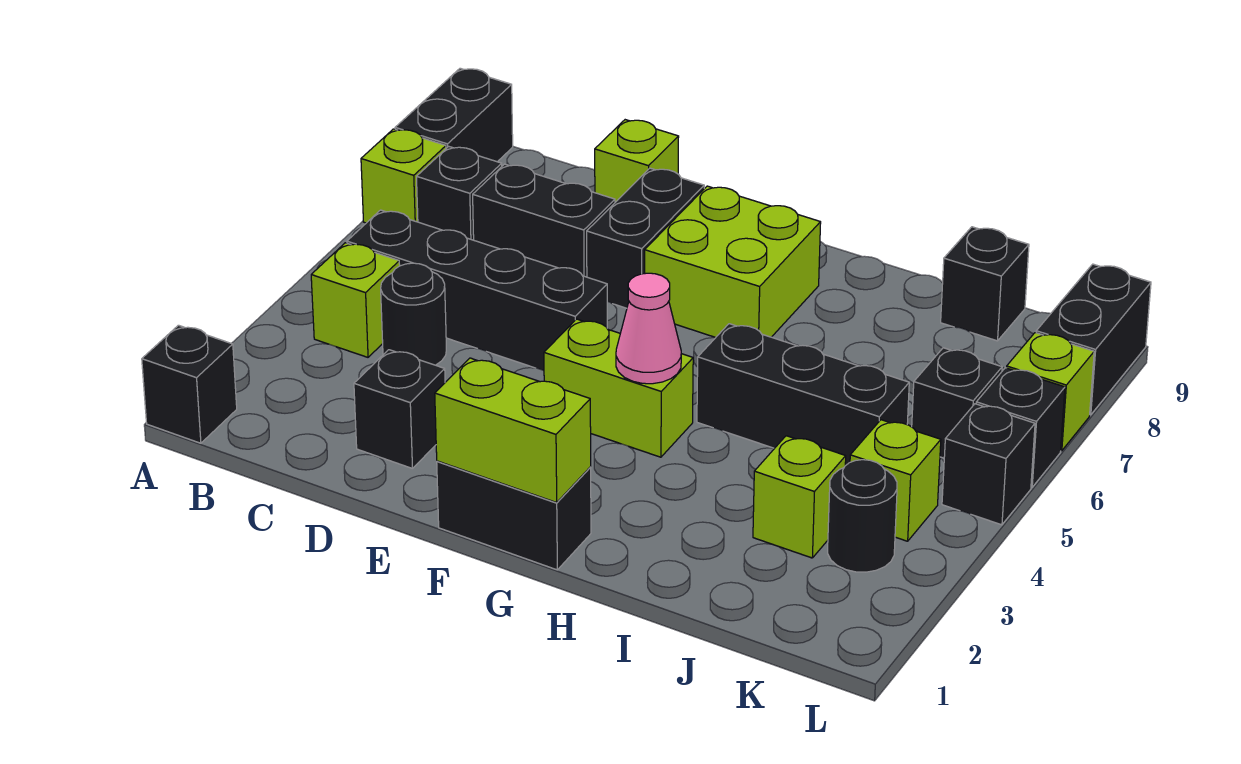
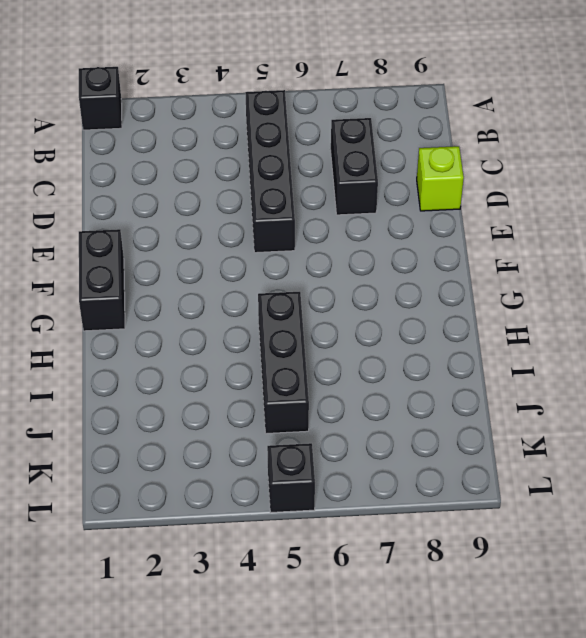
none -> lime brick A7 level 1
none -> black brick A8:A9 level 1
none -> lime brick B4 level 1

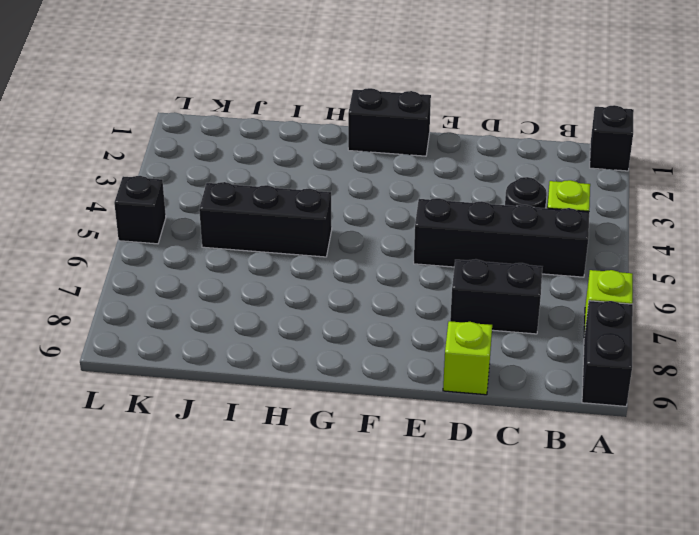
none -> black brick B7 level 1
none -> black brick D2 level 1
none -> black brick E7:E8 level 1

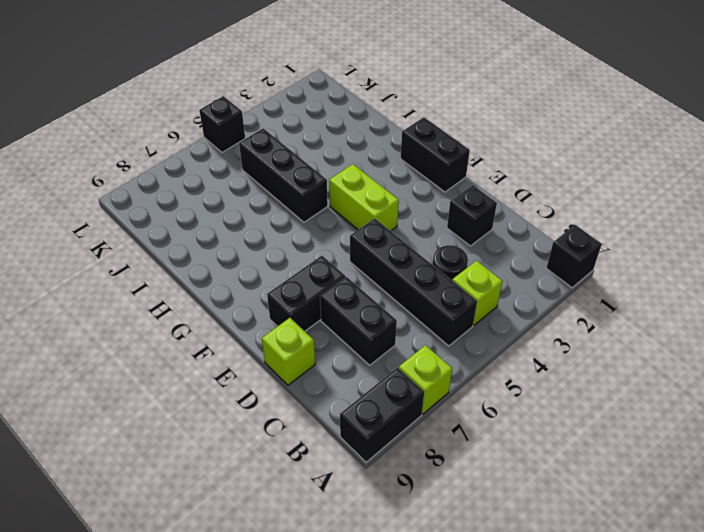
none -> black brick B7 level 1
none -> lime brick F7:G8 level 1
none -> lime brick J3 level 1

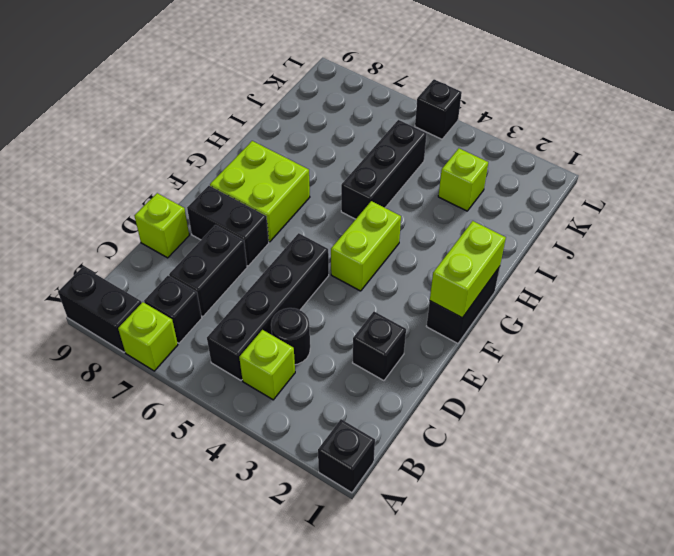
none -> black brick J9 level 1
none -> black round brick K3 level 1
none -> lime brick K4 level 1

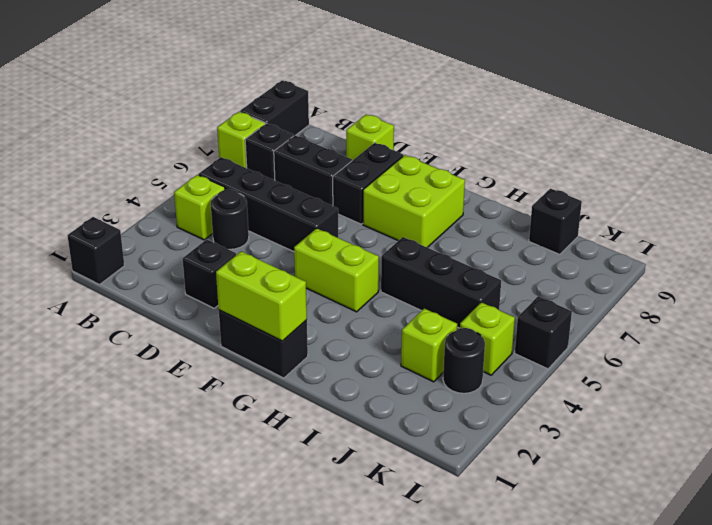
none -> black brick K6 level 1
none -> black brick L6 level 1
none -> lime brick L7 level 1

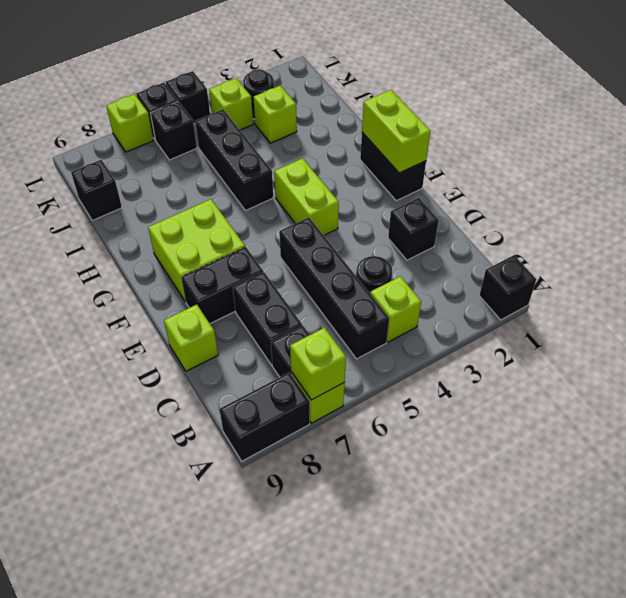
lime brick A7 level 2 -> none
none -> black brick L8:L9 level 1
none -> pink cone G4 level 2

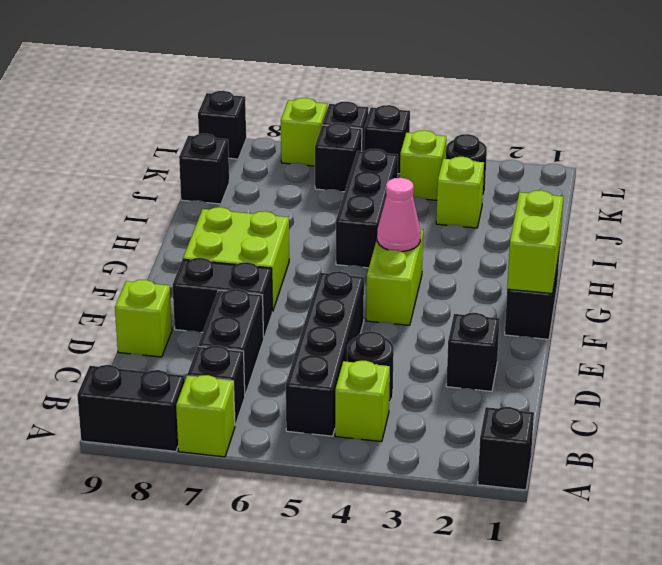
black brick L9 level 1 -> black brick L8:L9 level 1

